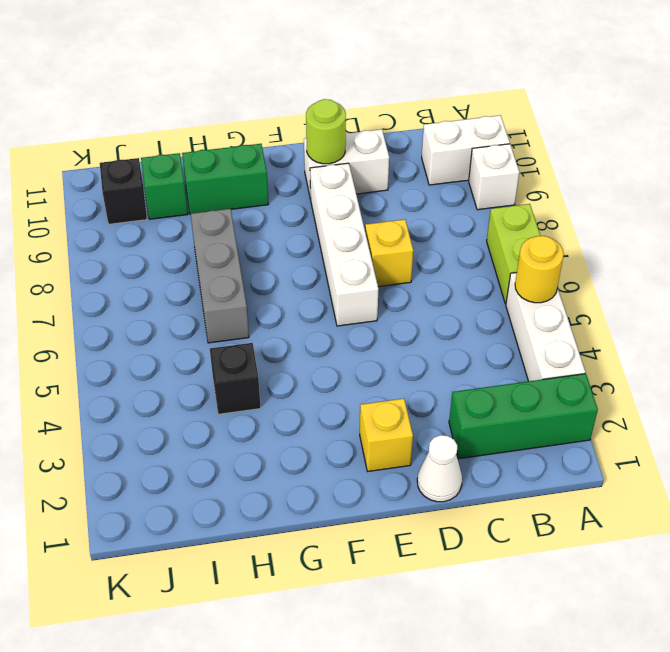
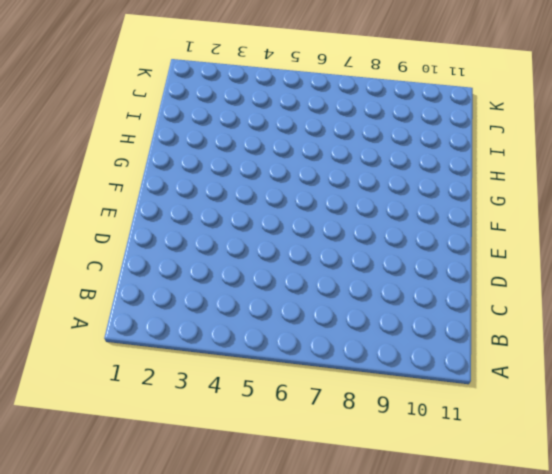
none -> green brick A2:C2 level 1
none -> white brick A3:A5 level 1
none -> lime brick A6:A7 level 1

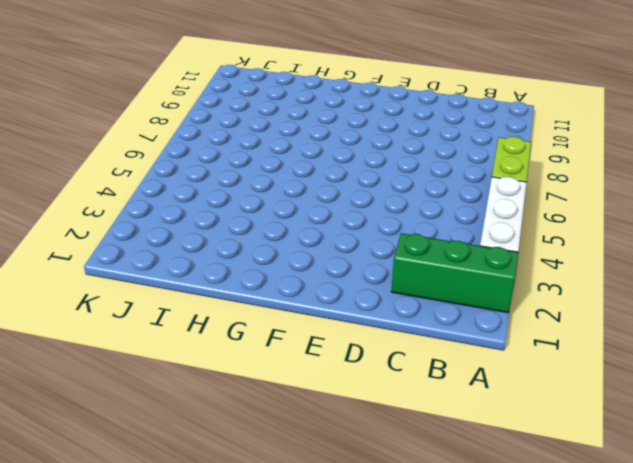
none -> white brick A9 level 1
none -> white brick A10:B10 level 1
none -> white cone D1 level 1

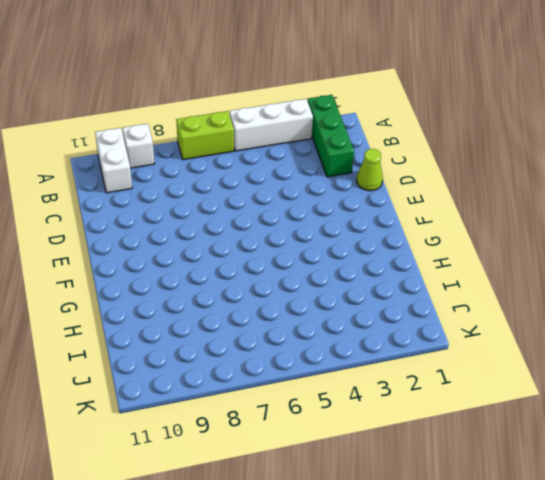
lime cone D1 level 1 -> white cone D1 level 1
none -> yellow brick D7 level 1
none -> white brick D10:E10 level 1
none -> yellow brick E2 level 1

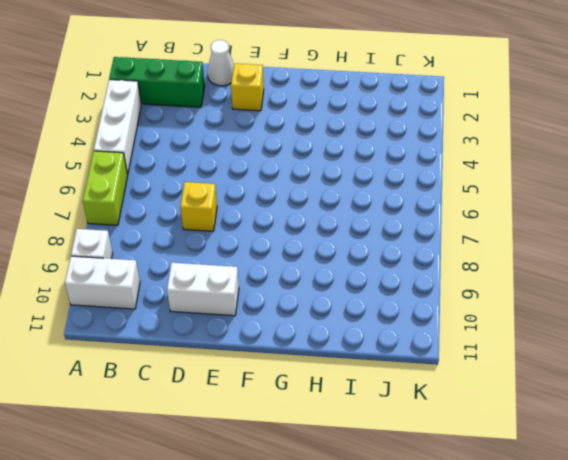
none -> white brick E6:E9 level 1
none -> green brick G10:H10 level 1
none -> black brick H4 level 1

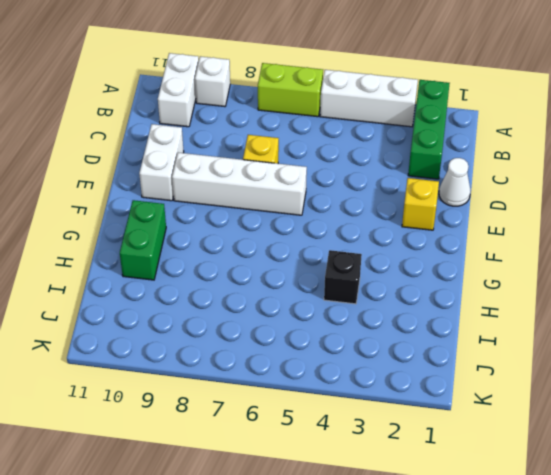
none -> grey brick H6:H8 level 1
none -> green brick I10 level 1
none -> black brick J10 level 1

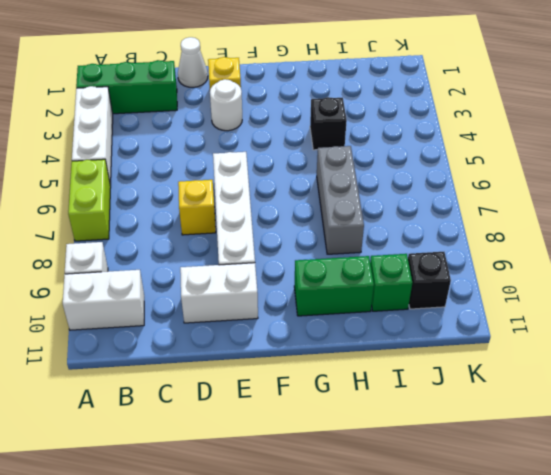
white round brick E3 level 1 -> none
none -> yellow round brick A5 level 2
none -> lime round brick E10 level 2

